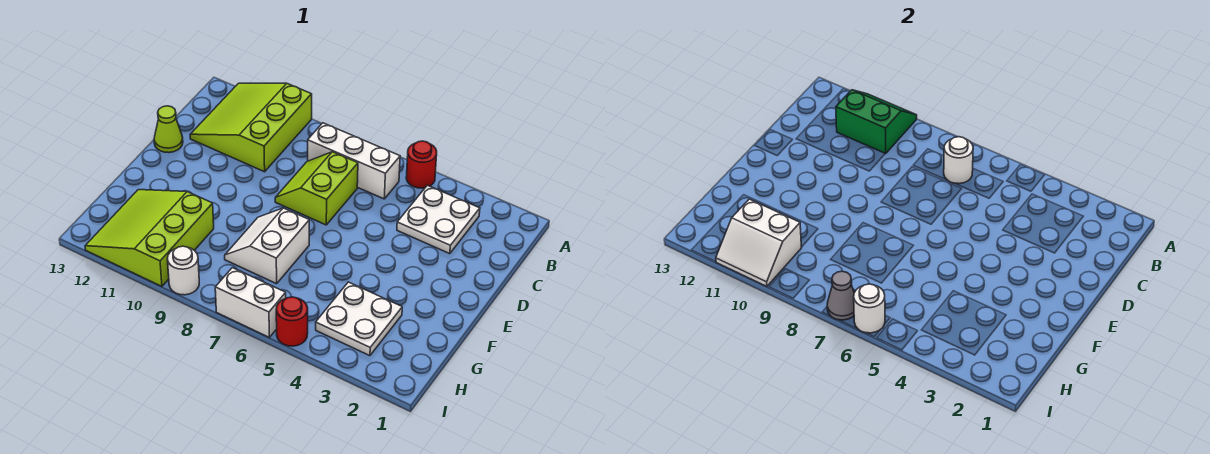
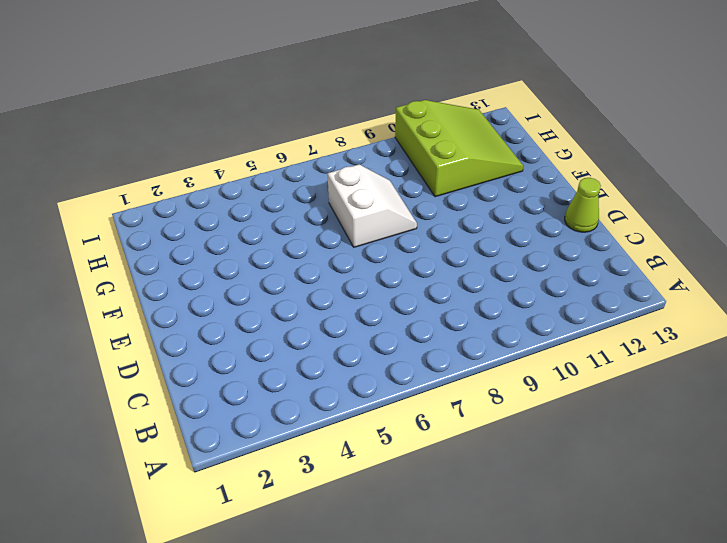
none -> red round brick A5 level 1
none -> lime slope A10:C12 level 1 top 10
none -> white plate B3:C4 level 1

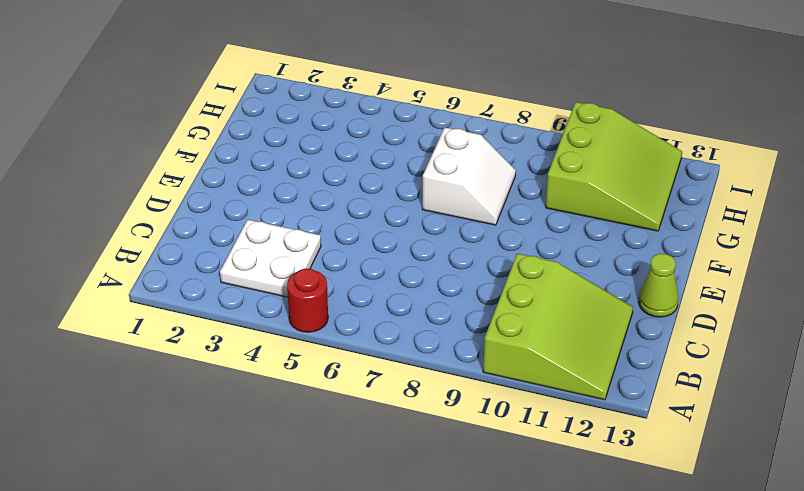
none -> white brick B6:B8 level 1
none -> lime slope C7:D8 level 1 top 7
none -> white plate G3:H4 level 1

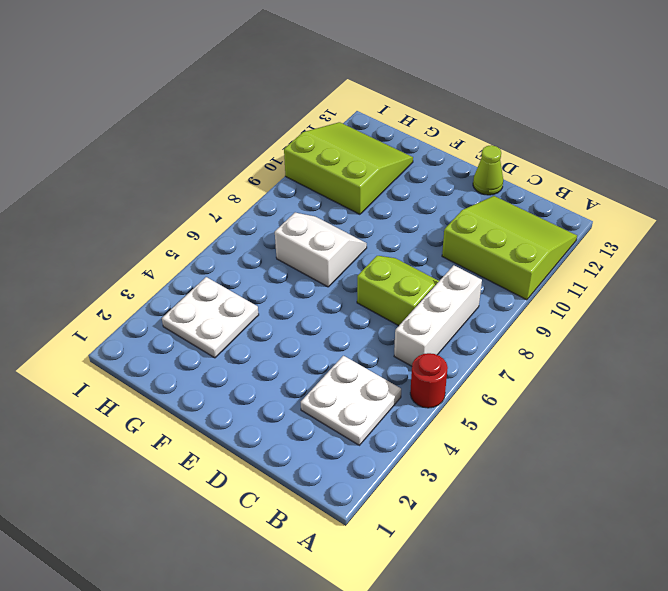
none -> red round brick I5 level 1
none -> white brick I6:I7 level 1
none -> white round brick I9 level 1

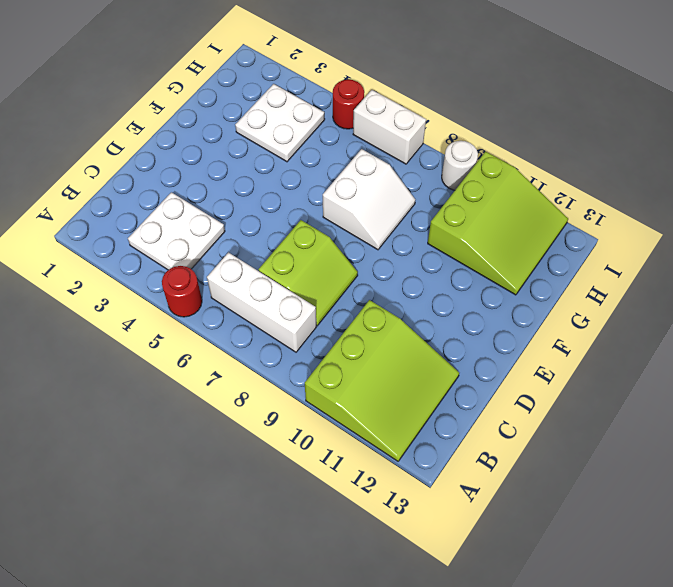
none -> lime cone D13 level 1
none -> green slope A10:B11 level 2 top B
none -> white round brick B7 level 2

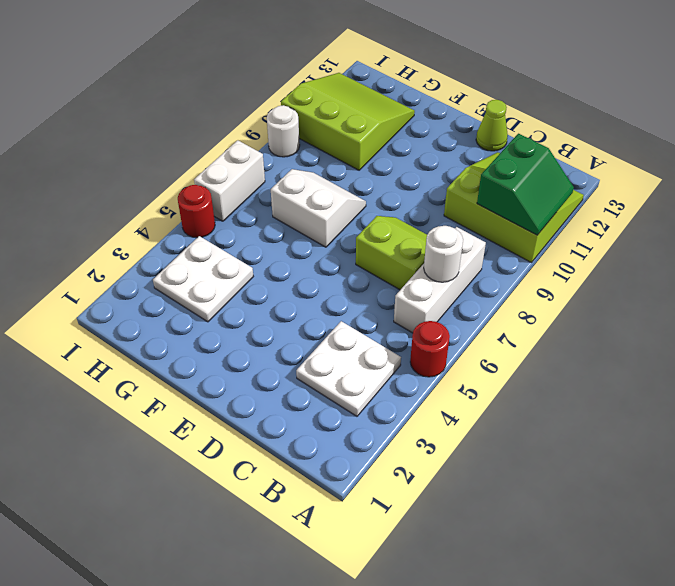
none -> white slope H10:I11 level 2 top H
none -> white round brick I6 level 2
none -> grey cone I7 level 2

